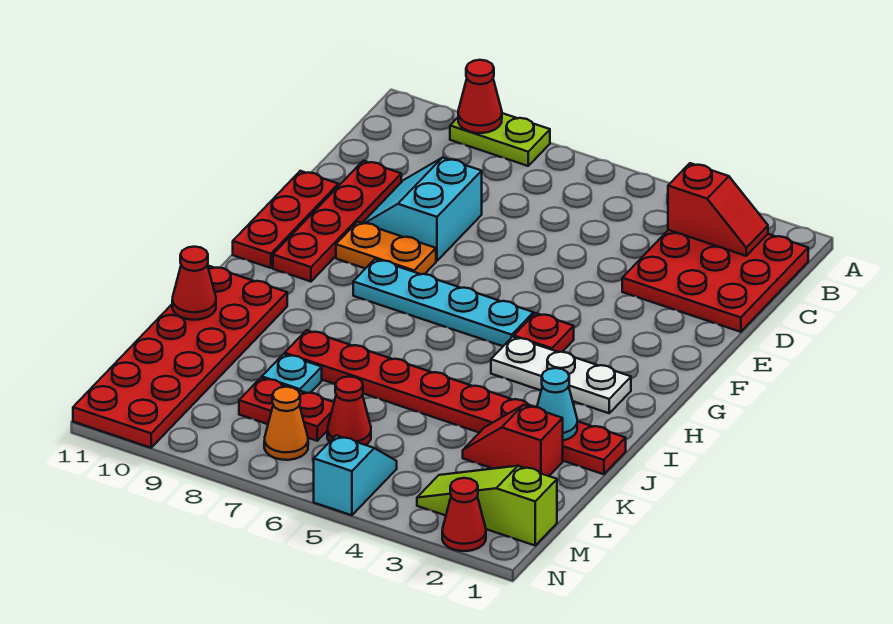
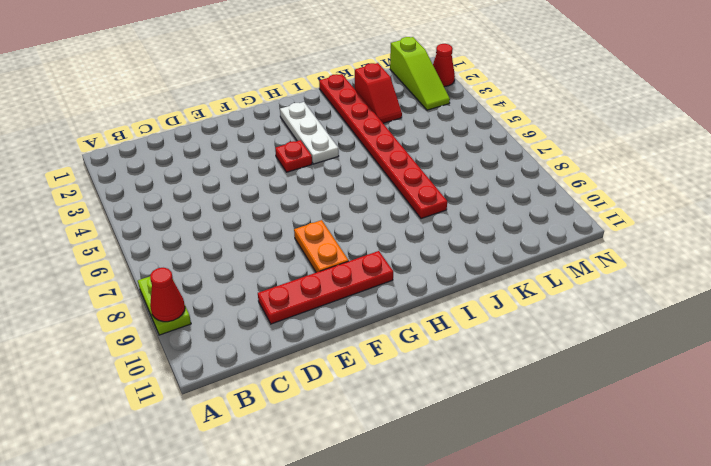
none -> red plate B1:D3 level 1
none -> cyan slope D8:E9 level 1 top 8
none -> red plate E11:G11 level 1

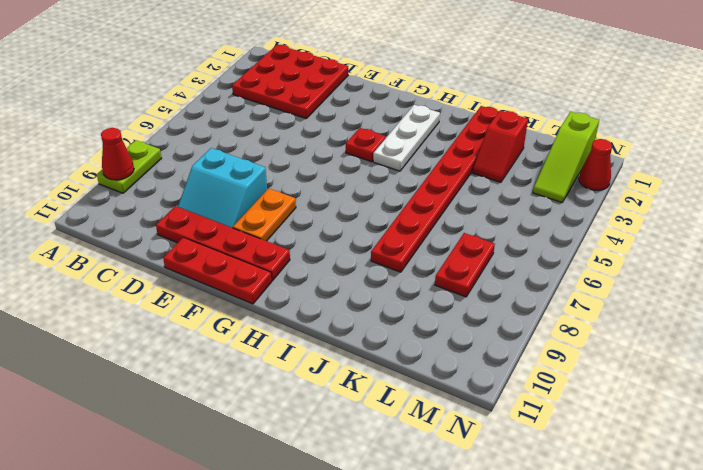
none -> cyan plate G5:G8 level 1
none -> red plate I10:N11 level 1
none -> cyan plate K8 level 1

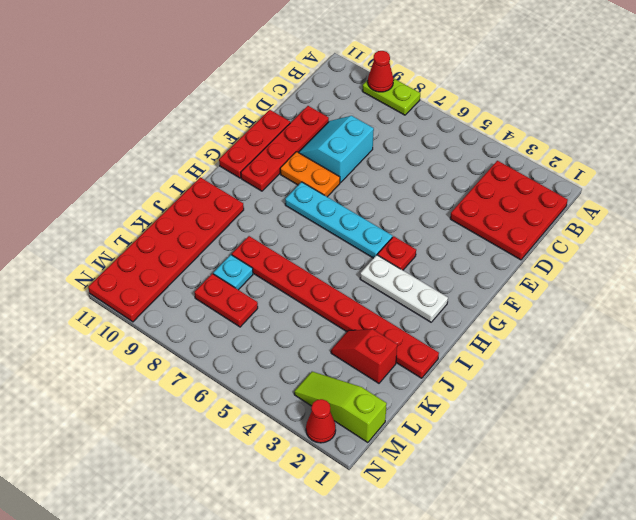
none -> red cone L6 level 1
none -> cyan slope M5:N5 level 1 top N
none -> orange cone M7 level 1

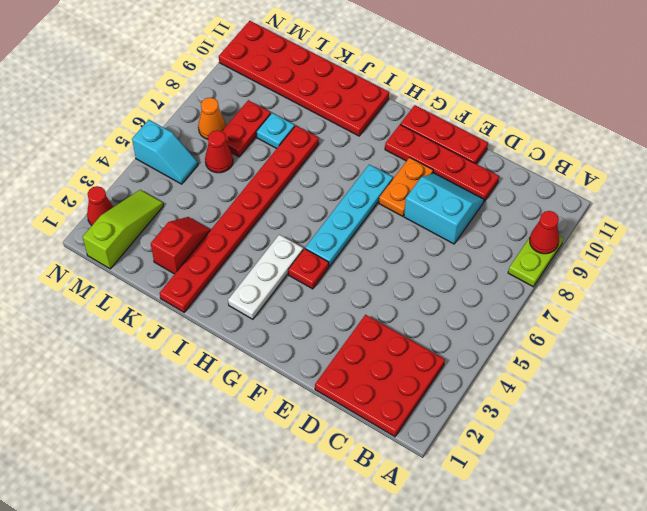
none -> red slope B2:B3 level 2 top 3
none -> cyan cone J2 level 2
none -> red cone J11 level 2

